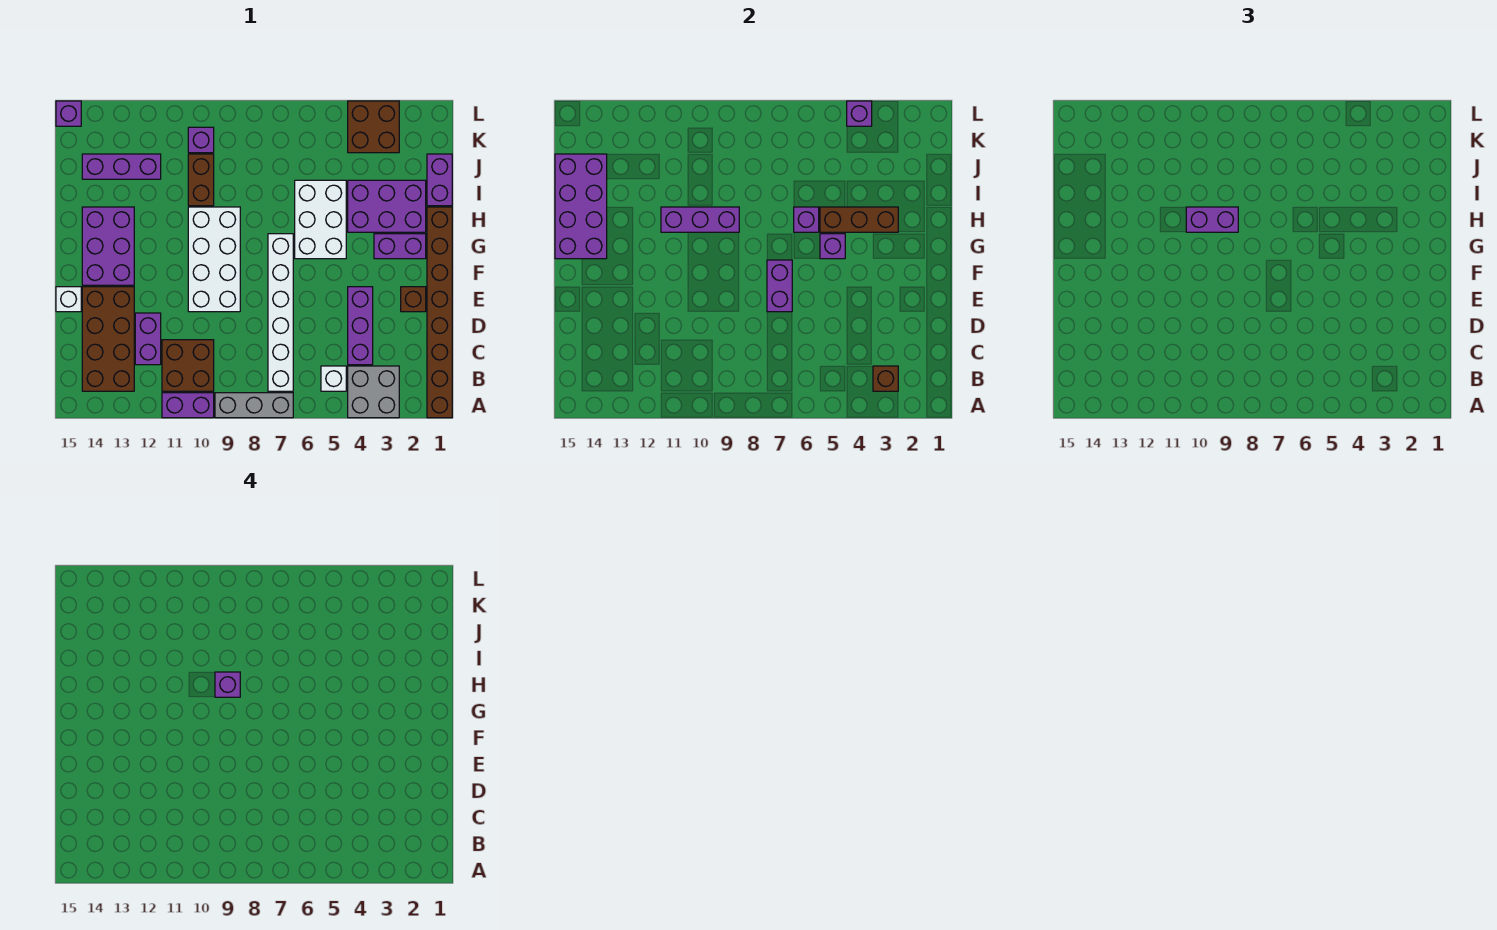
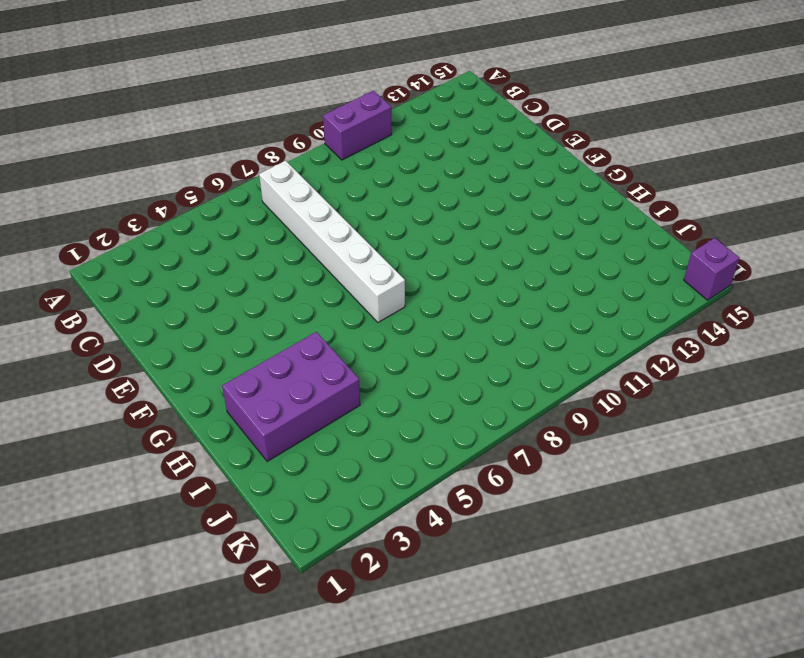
none -> brown brick A1:H1 level 1
none -> grey brick A3:B4 level 1
none -> grey brick A7:A9 level 1
none -> white brick B5 level 1

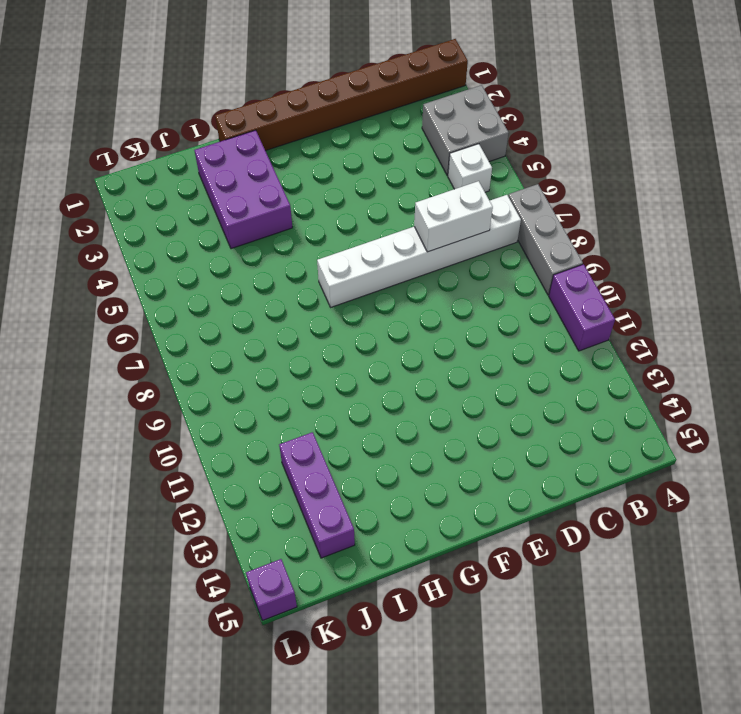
white brick C7:D7 level 2 -> none
none -> brown brick B10:C11 level 1
none -> brown brick B13:E14 level 1
none -> purple brick C4:E4 level 1
none -> purple brick C12:D12 level 1

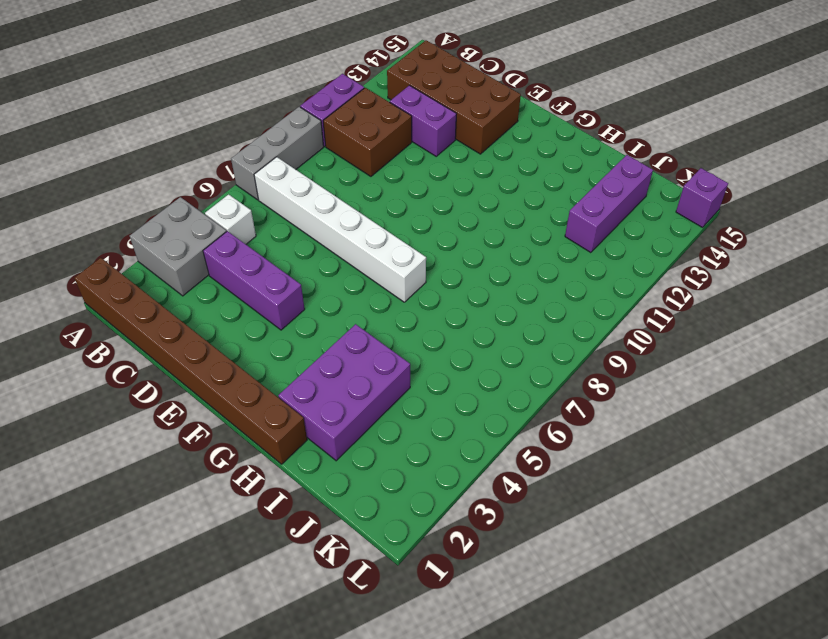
none -> brown brick E2 level 1
none -> white brick E9:H10 level 1
none -> white brick E15 level 1
none -> purple brick F13:H14 level 1

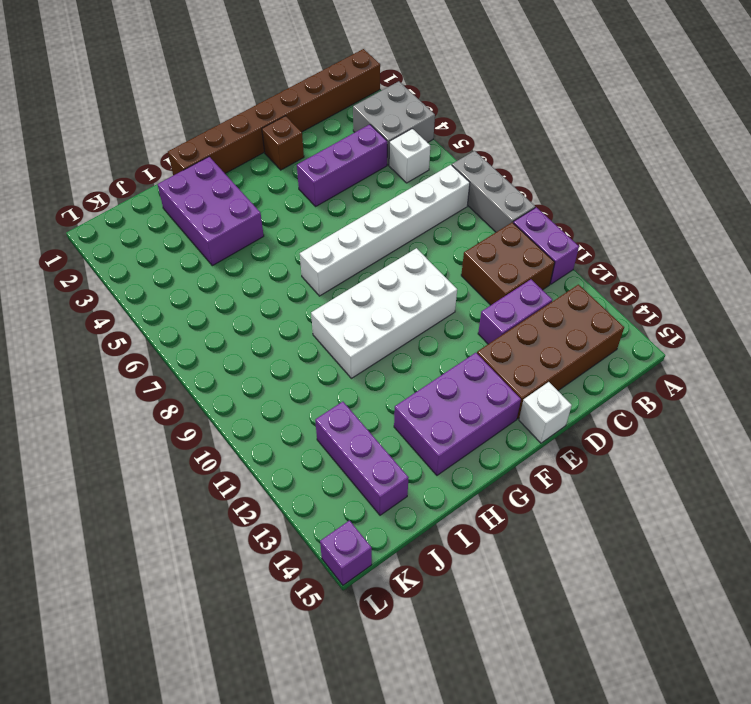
none -> purple brick G2:G3 level 1
none -> white brick G5:I6 level 1
none -> purple brick I1:J1 level 1
none -> brown brick I10:J10 level 1

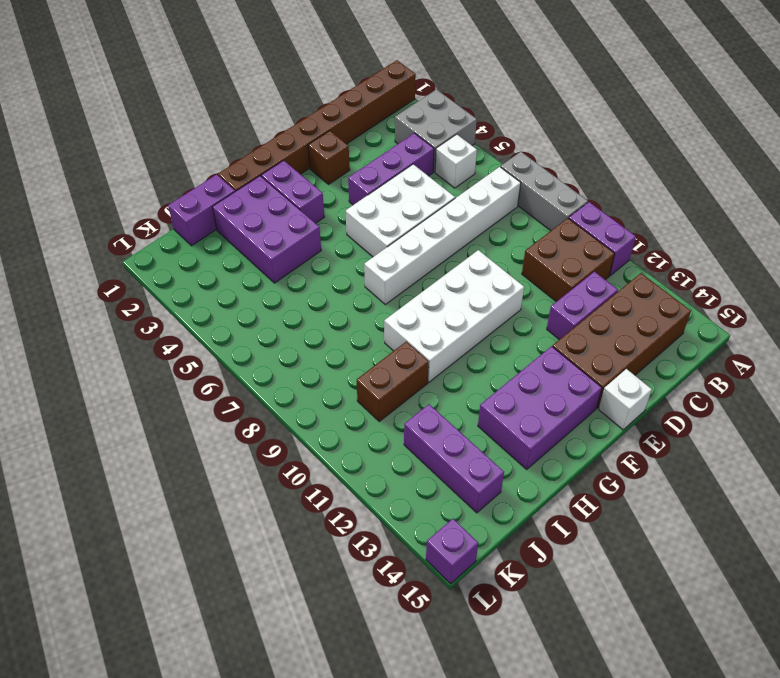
white brick D5:F6 level 1 -> white brick G5:I6 level 1
none -> brown brick K3:L4 level 1
none -> purple brick K10 level 1
none -> brown brick B3 level 2
none -> purple brick E7:F7 level 2

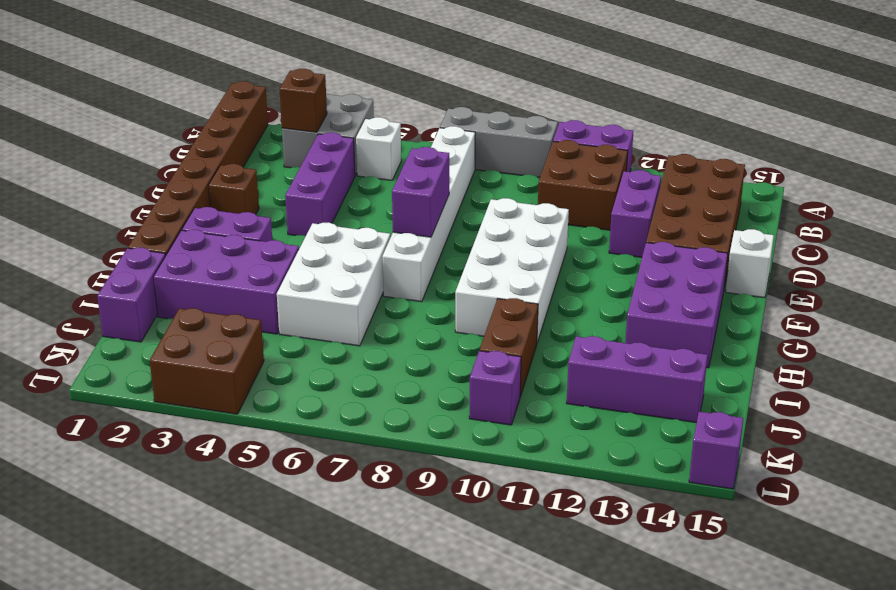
none -> purple brick G5 level 2
none -> purple brick G14:J15 level 2
none -> brown brick H3:H5 level 2
none -> purple brick H6 level 2

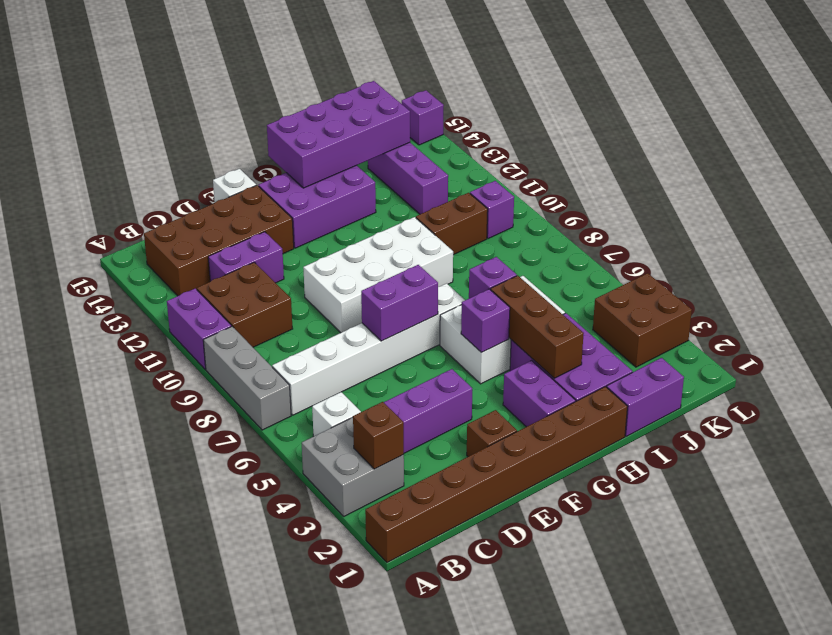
none -> purple brick H9:H11 level 2
none -> purple brick L4 level 2
none -> purple brick H9:H10 level 3
none -> purple brick H9 level 4

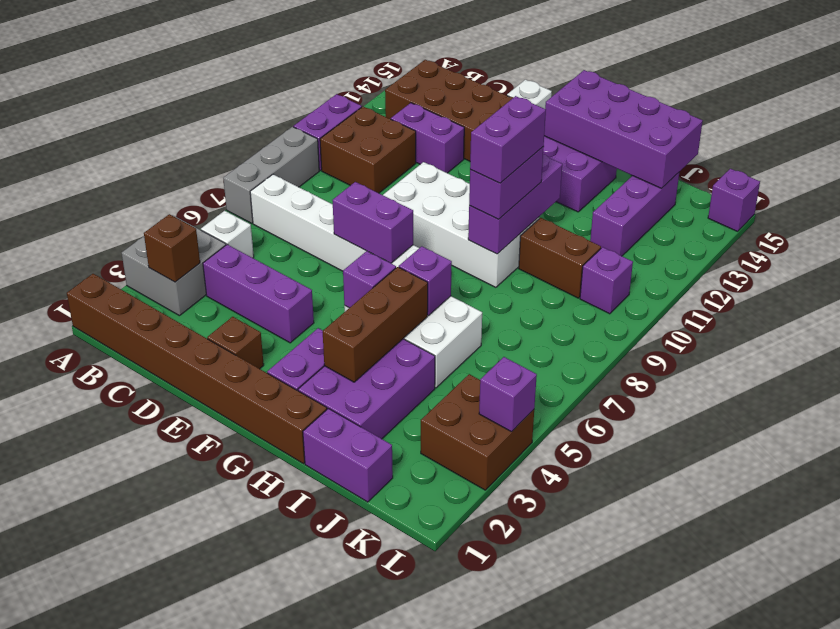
purple brick H9:H10 level 4 -> purple brick H9 level 4

